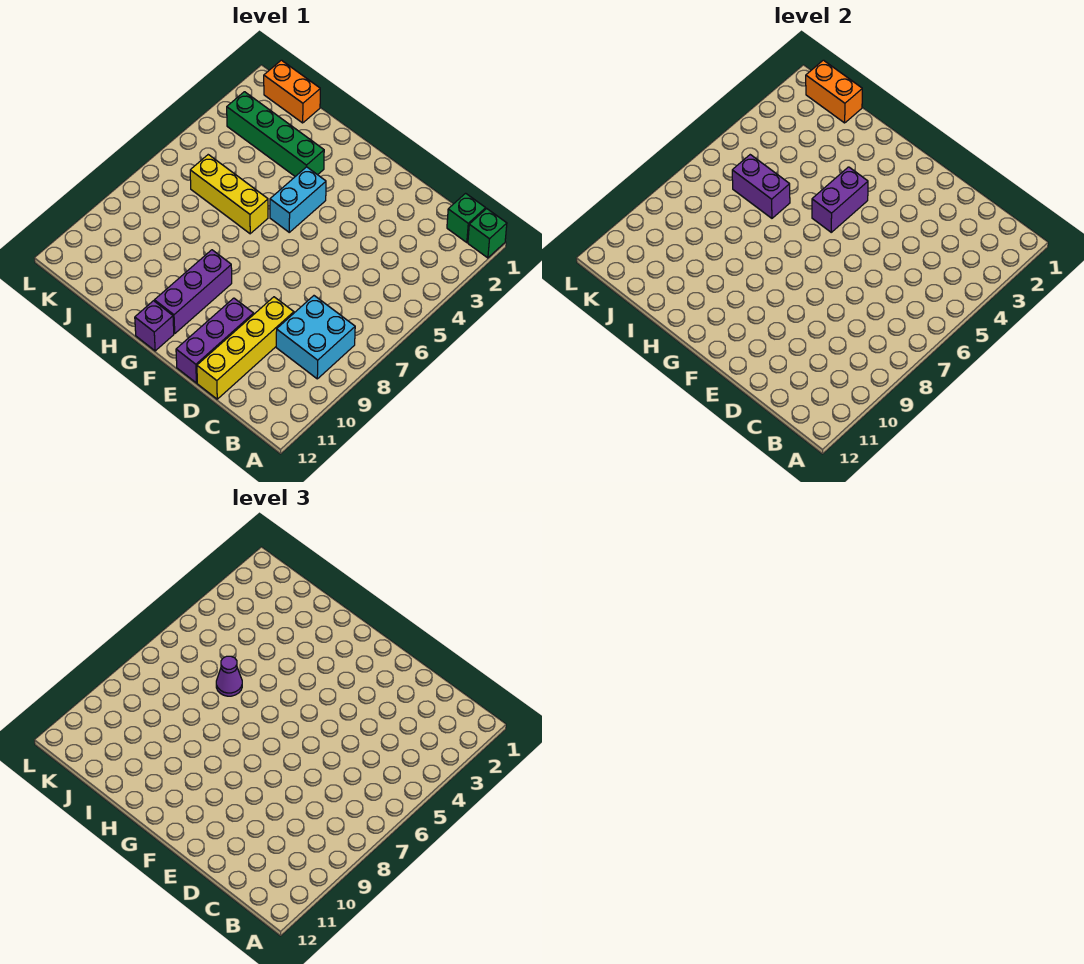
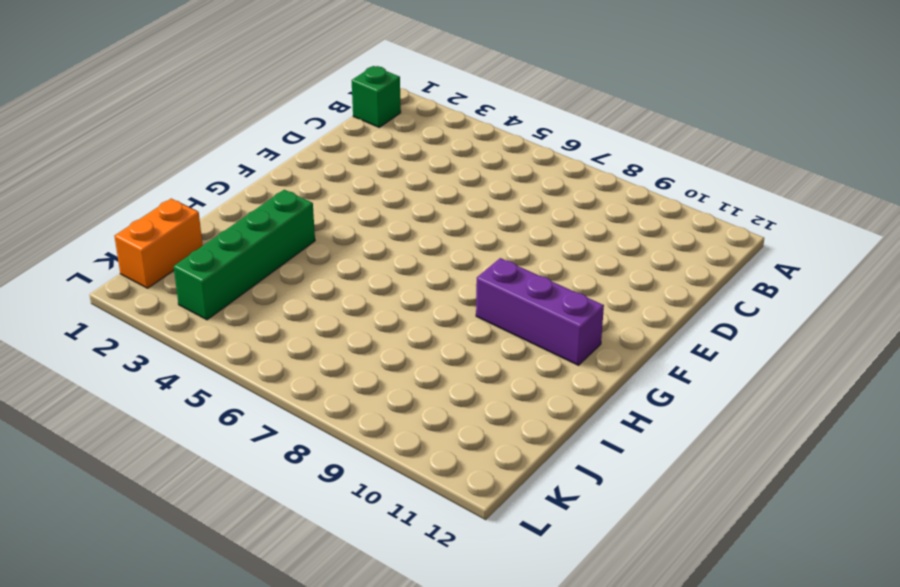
none -> green brick A1 level 1
none -> cyan brick B8:C9 level 1
none -> yellow brick D9:D12 level 1

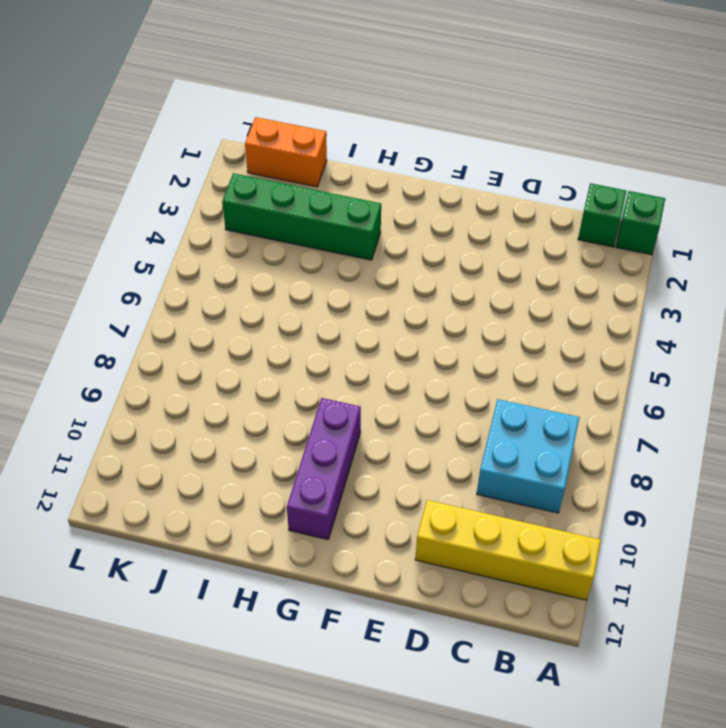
yellow brick A11:D11 level 1 -> yellow brick D9:D12 level 1
none -> purple brick E10:E12 level 1
none -> cyan brick G4:G5 level 1
none -> purple brick G12 level 1

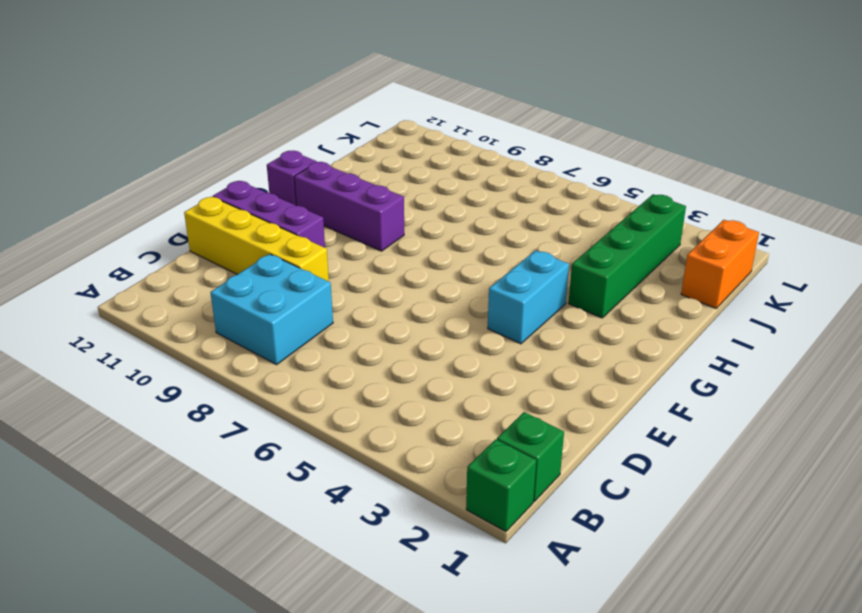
cyan brick F4:G4 level 1 -> cyan brick G4:G5 level 1
none -> yellow brick H6:J6 level 1
none -> purple brick G4:G5 level 2
none -> purple brick I6:J6 level 2

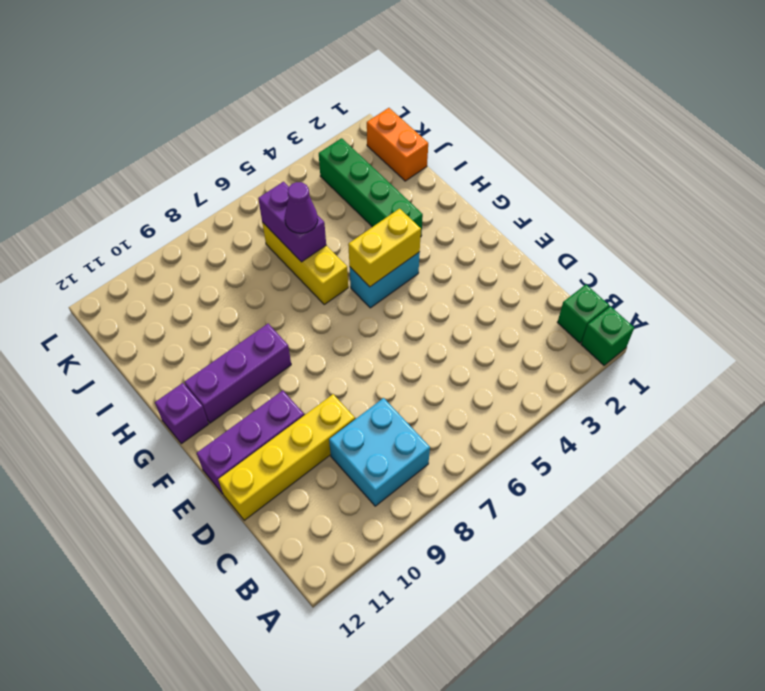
yellow brick G4:G5 level 2 -> purple brick G4:G5 level 2
none -> orange brick J1:K1 level 2

